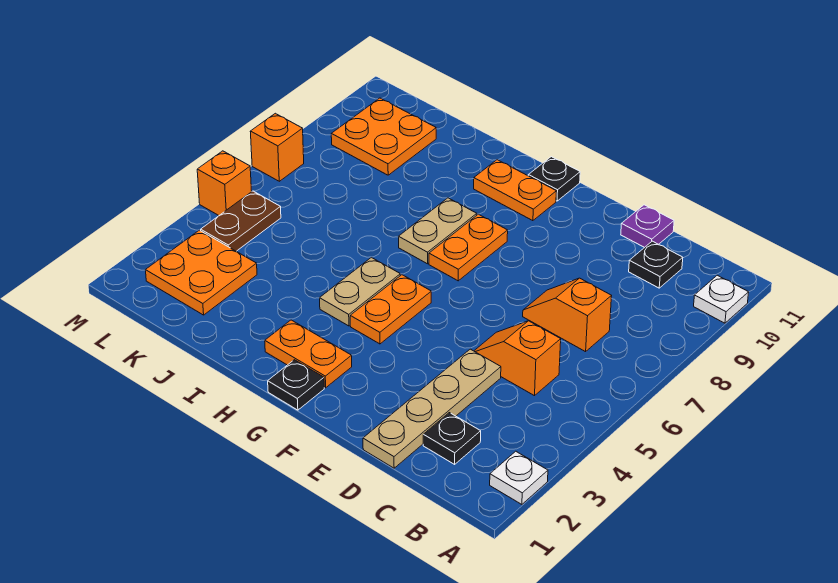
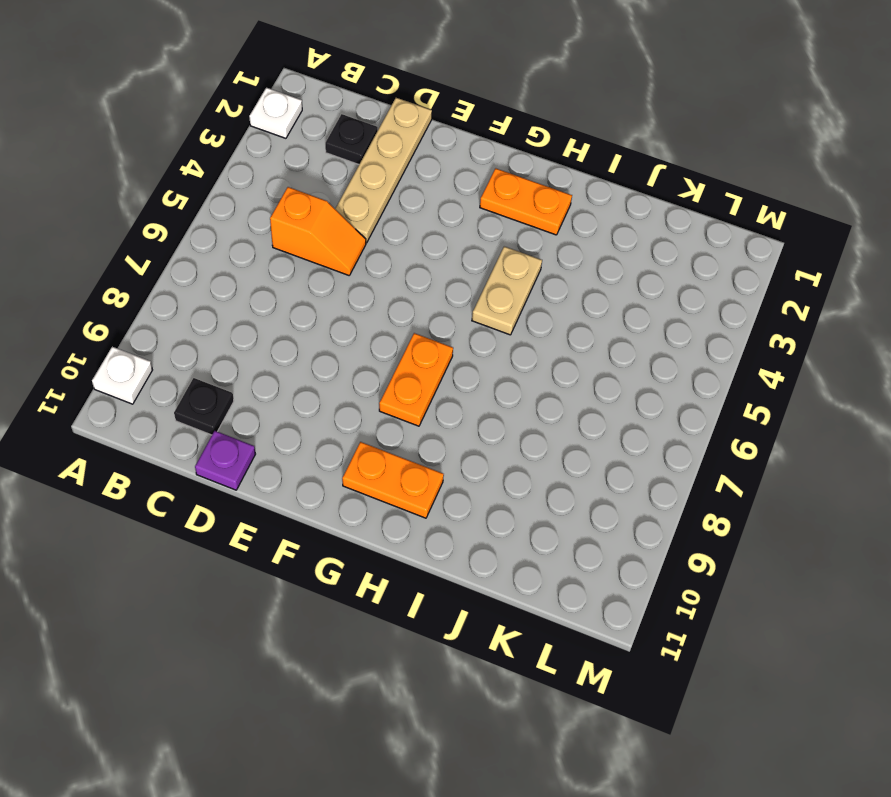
none -> orange slope C7:D7 level 1 top C
none -> black plate G1 level 1
none -> orange plate G4:G5 level 1

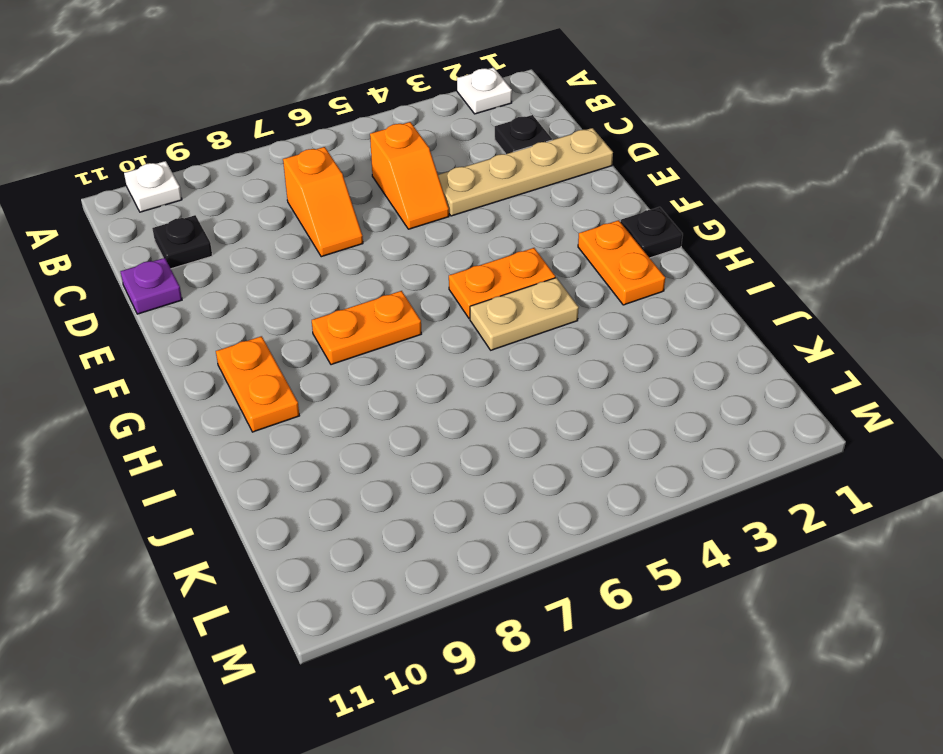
none -> black plate G11 level 1
none -> tan plate H7:H8 level 1
none -> orange plate K2:L3 level 1

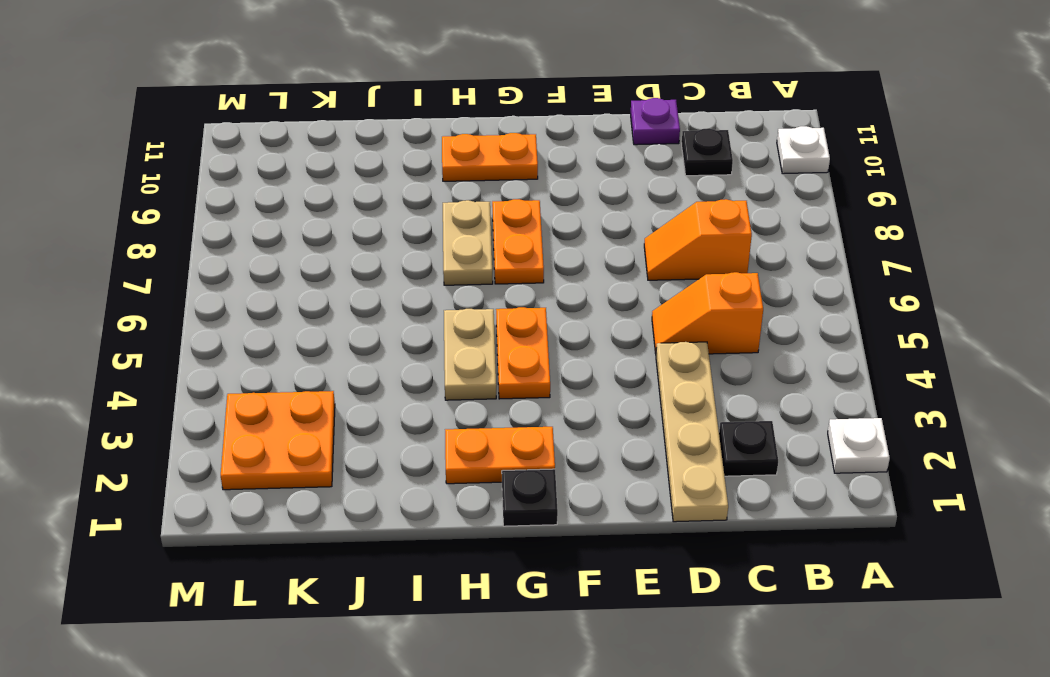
none -> black plate G11 level 1
none -> orange plate K9:L10 level 1
none -> brown plate L4:L5 level 1

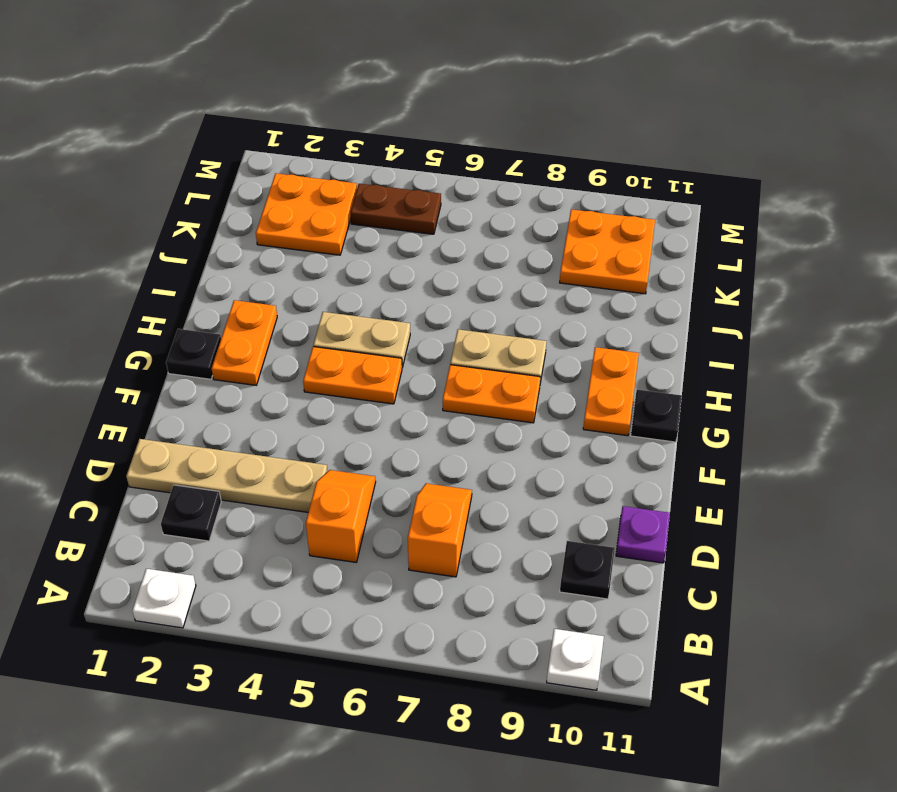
none -> orange brick M5 level 1
none -> orange brick M7 level 1

